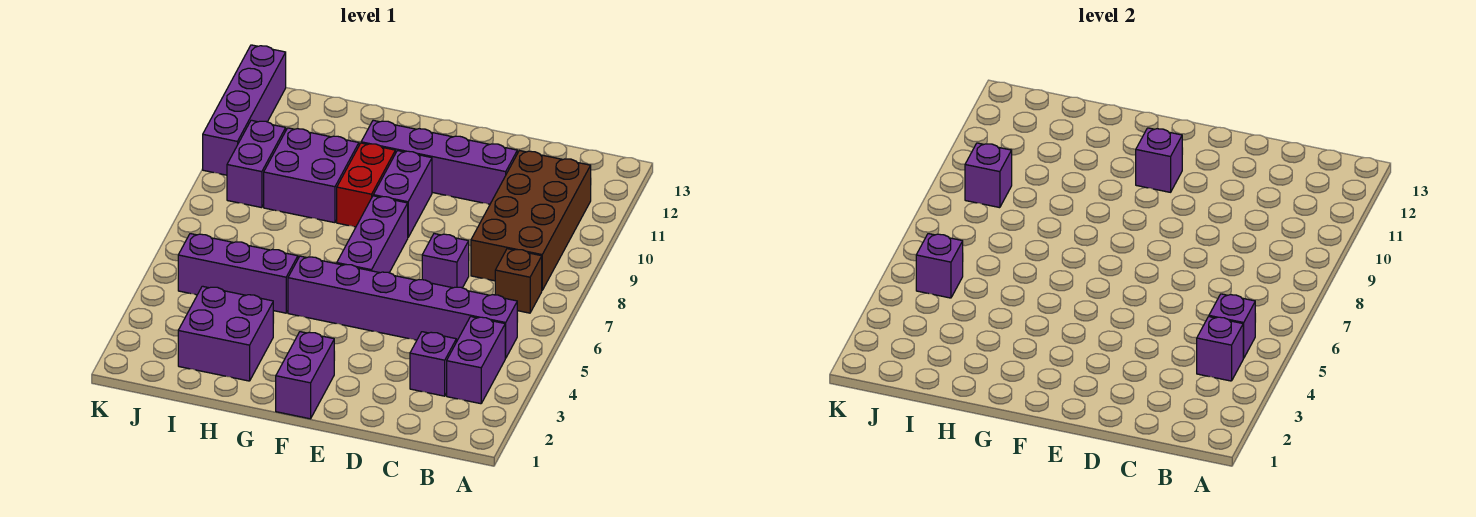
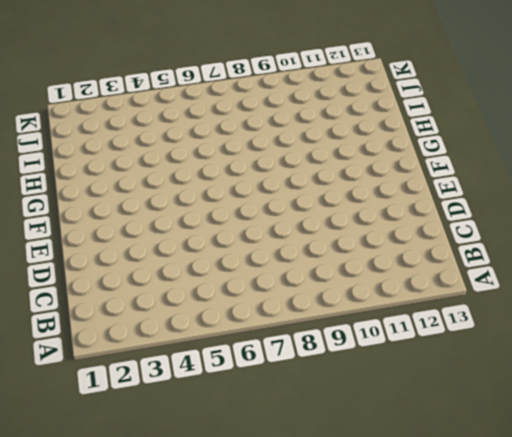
none -> purple brick B3:B4 level 1
none -> purple brick B5:G5 level 1
none -> brown brick B7 level 1

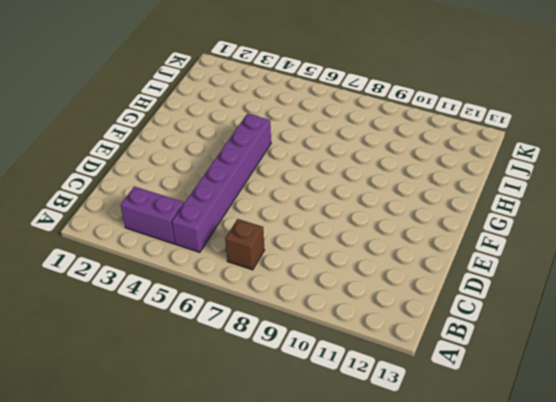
none -> brown brick B8:C11 level 1
none -> purple brick C3 level 1
none -> purple brick D7 level 1

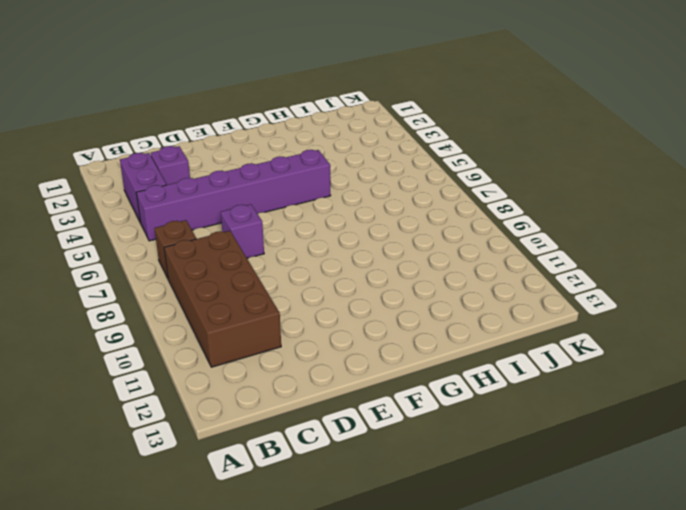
none -> purple brick D11:G11 level 1
none -> purple brick F1:F2 level 1
none -> purple brick F6:F8 level 1

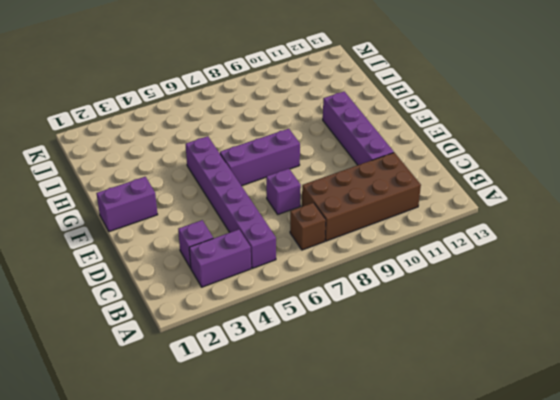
none -> purple brick F9:F10 level 1
none -> red brick G9:G10 level 1
none -> purple brick H2:I3 level 1

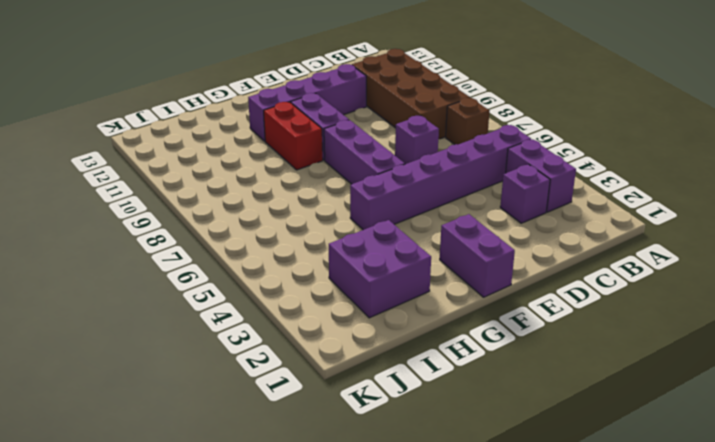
none -> purple brick H5:J5 level 1
none -> purple brick H9:I10 level 1
none -> purple brick J9:J10 level 1

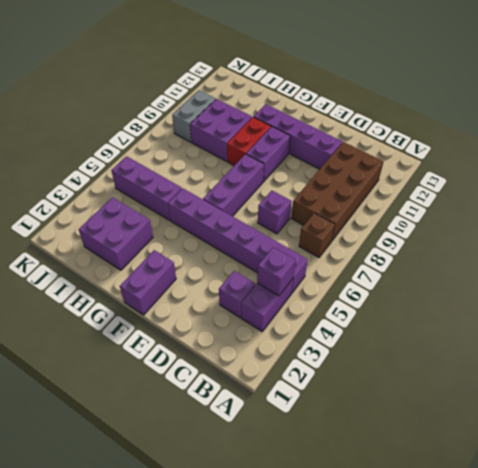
grey brick J9:J10 level 1 -> purple brick J9:J10 level 1
none -> purple brick K10:K13 level 1
none -> purple brick B5 level 2
none -> purple brick F11 level 2

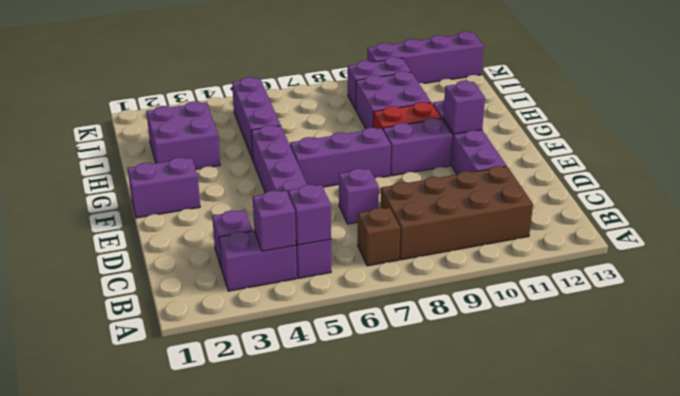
none -> purple brick J5 level 2
none -> purple brick J9 level 2

